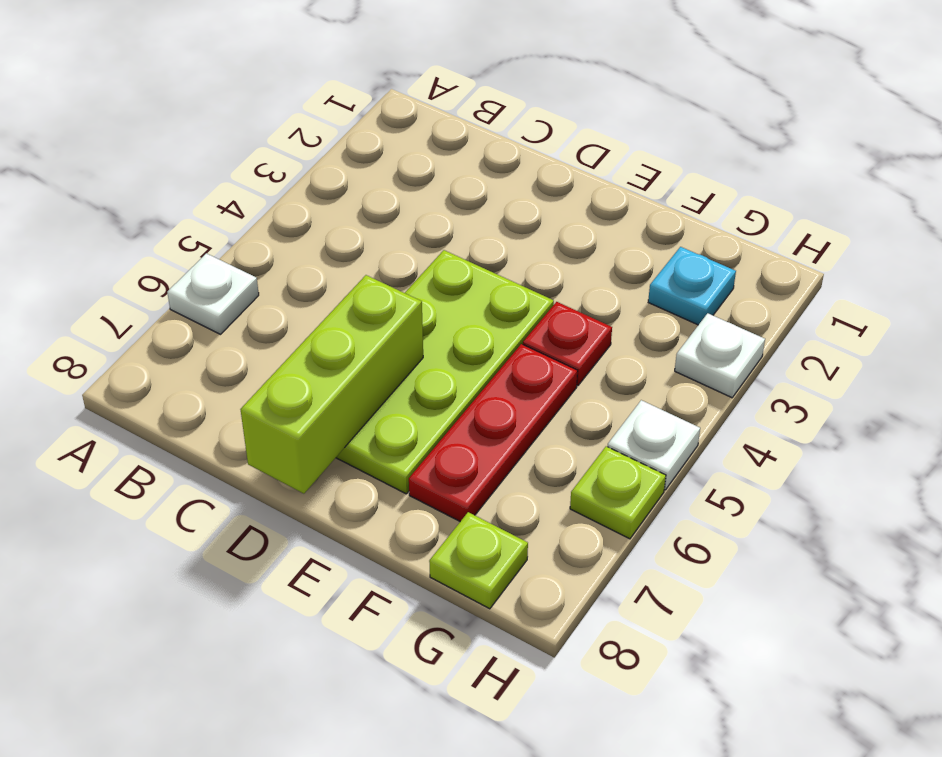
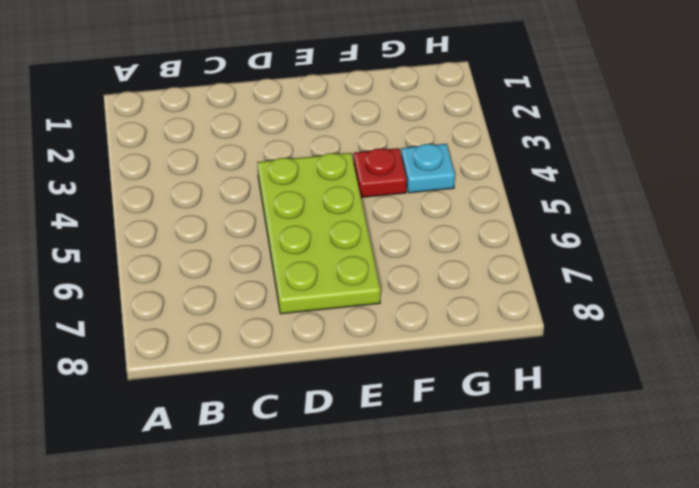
cyan plate G4 level 1 -> cyan plate G2 level 1
none -> white plate A6 level 1
none -> red plate F5:F7 level 1

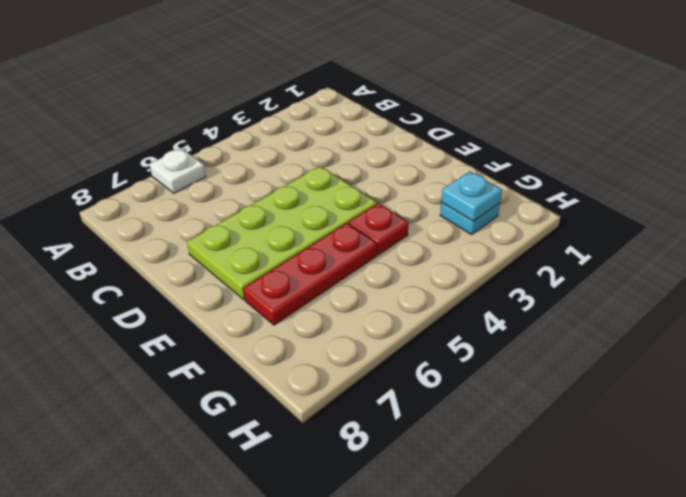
cyan plate G2 level 2 -> none
none -> lime plate G8 level 1
none -> white plate H3 level 1

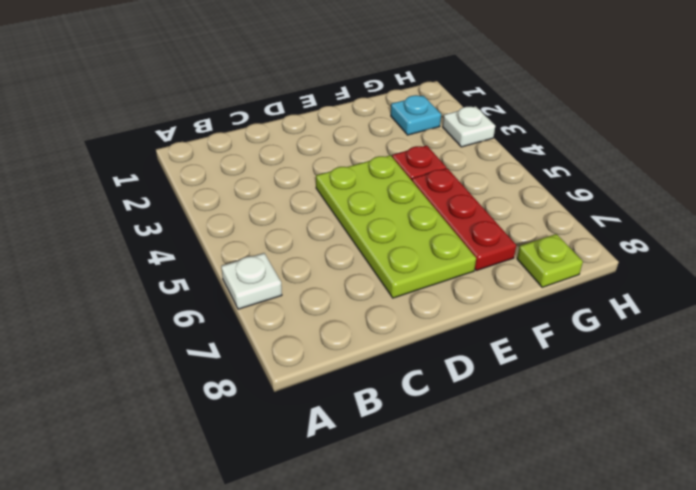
none -> white plate H5 level 1
none -> lime plate H6 level 1

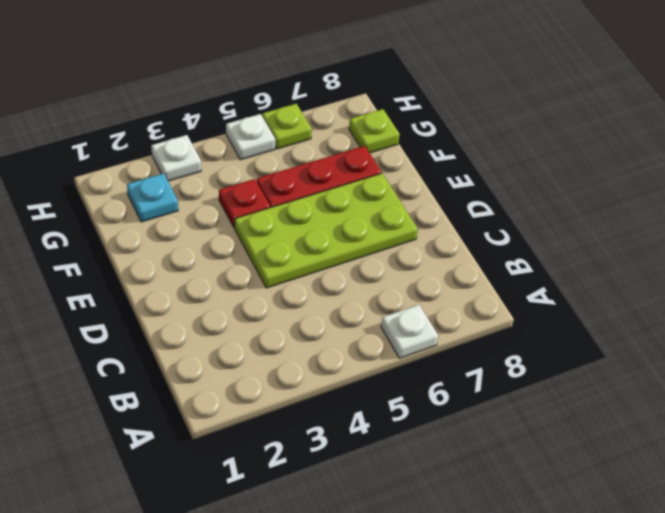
none -> lime brick D6:D8 level 2

